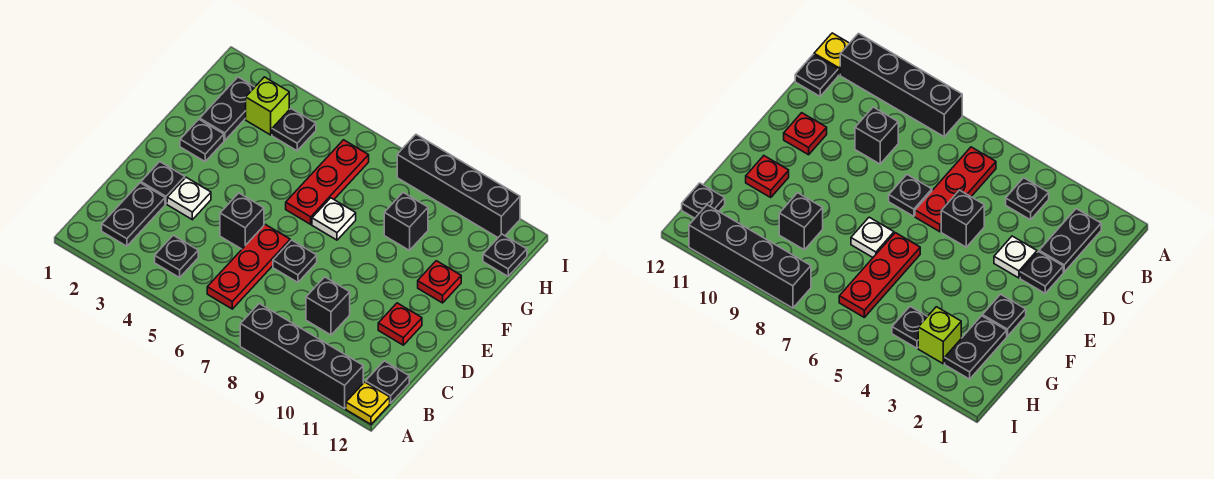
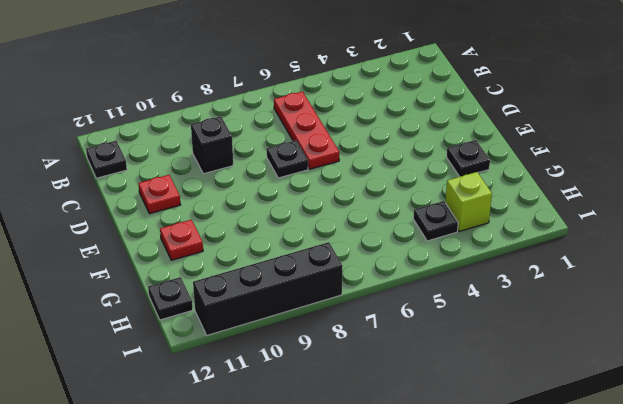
none -> black brick A8:A11 level 1
none -> yellow plate A12 level 1
none -> black plate B2:C2 level 1

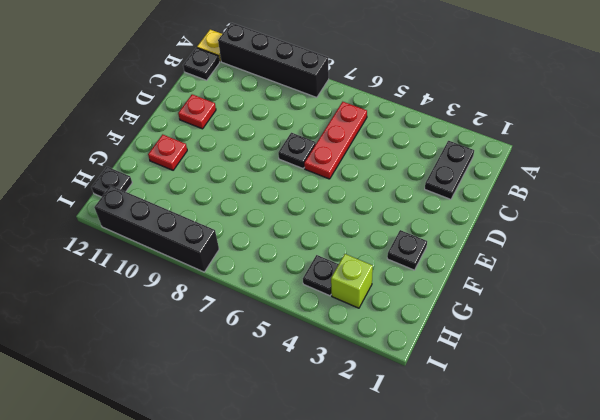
none -> black plate B4 level 1
none -> black brick C9 level 1
none -> black plate D2 level 1

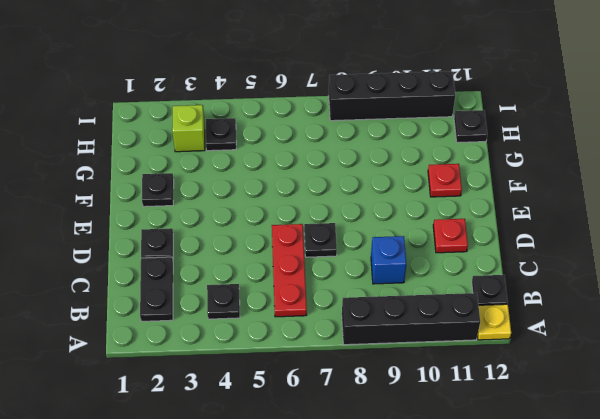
blue brick C9 level 1 -> black brick C9 level 1
none -> white plate D3 level 1
none -> black brick D5 level 1
none -> red plate F6:H6 level 1

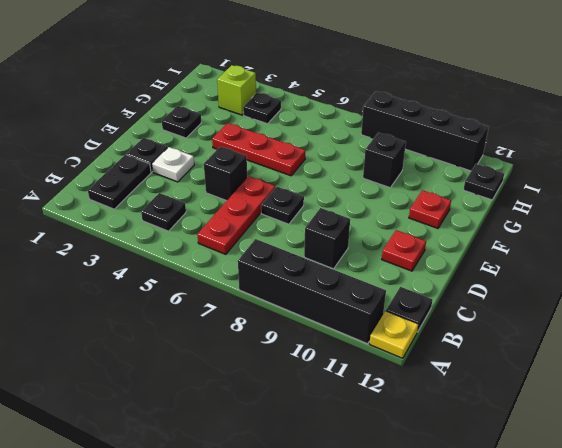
red plate F4:F6 level 1 -> red plate F6:H6 level 1
none -> white plate F7 level 1
none -> black plate G2:H2 level 1

